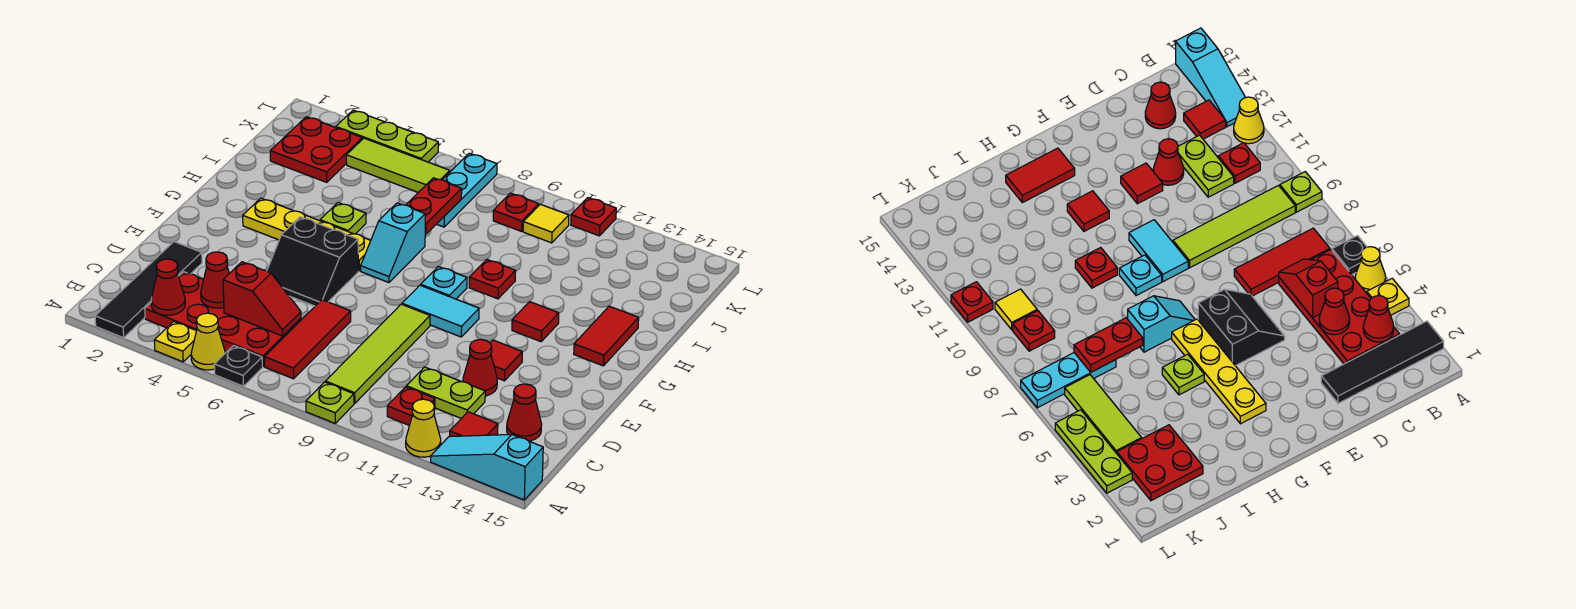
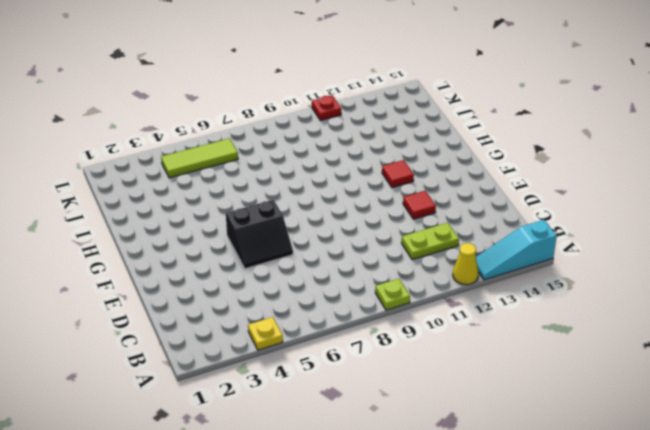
none -> black tile A2:D2 level 1
none -> yellow cone A5 level 1
none -> black plate A6 level 1
none -> red plate B3:C6 level 1

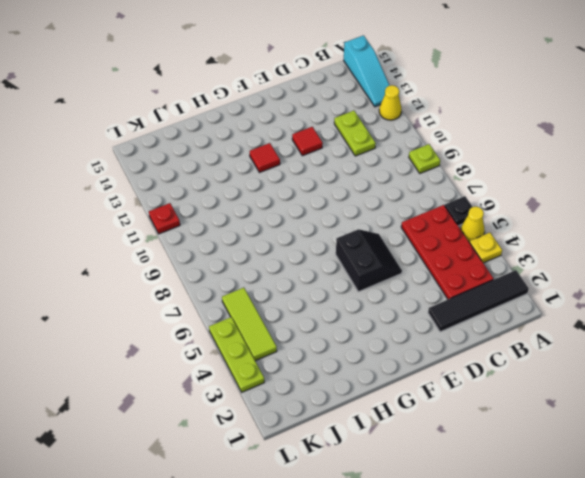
none -> red tile B7:D7 level 1
none -> lime tile B9:E9 level 1
none -> red plate B11 level 1
none -> red tile B13 level 1

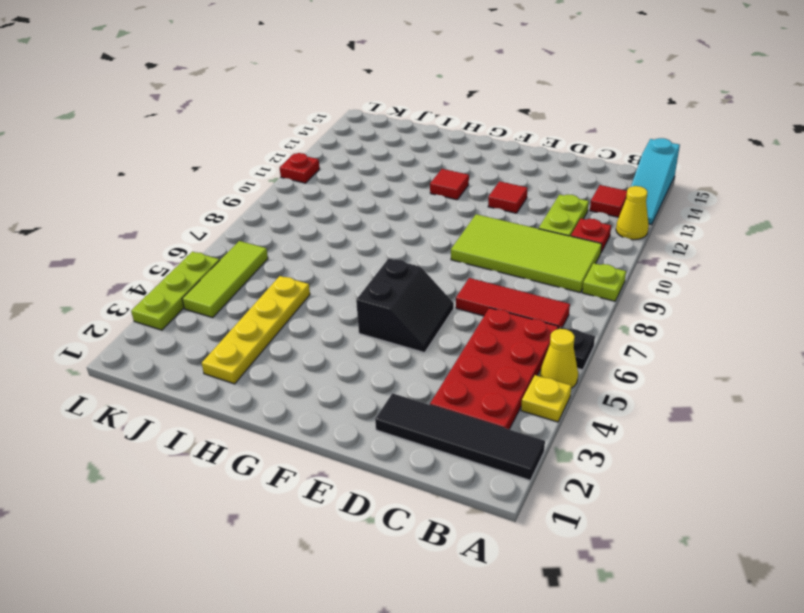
lime tile B9:E10 level 1 -> lime tile B9:E9 level 1
yellow plate I2:I5 level 1 -> yellow plate G3:G6 level 1
none -> red cone C14 level 1
none -> red cone D12 level 1
none -> cyan tile F9:F10 level 1
none -> cyan slope G7:H7 level 1 top H

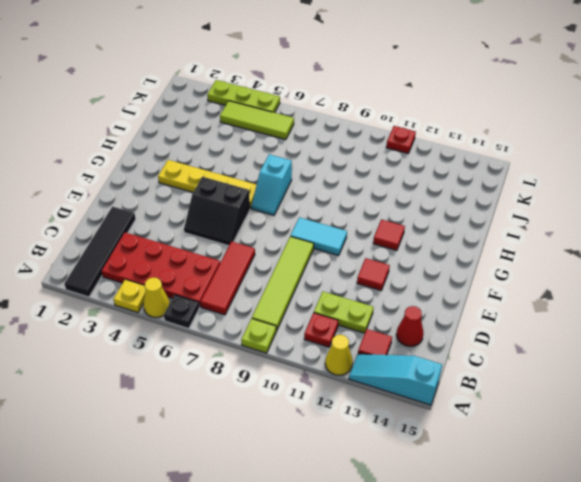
none -> red cone D12 level 1
none -> cyan plate G9 level 1
none -> red tile G14:H14 level 1
none -> lime plate H5 level 1

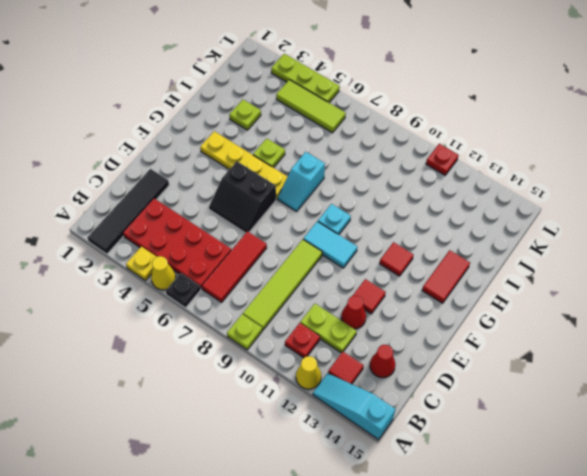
lime plate I3 level 1 -> none
none -> red plate H10 level 1
none -> red plate J2:K3 level 1
none -> cyan plate J7:L7 level 1
none -> red plate K9 level 1

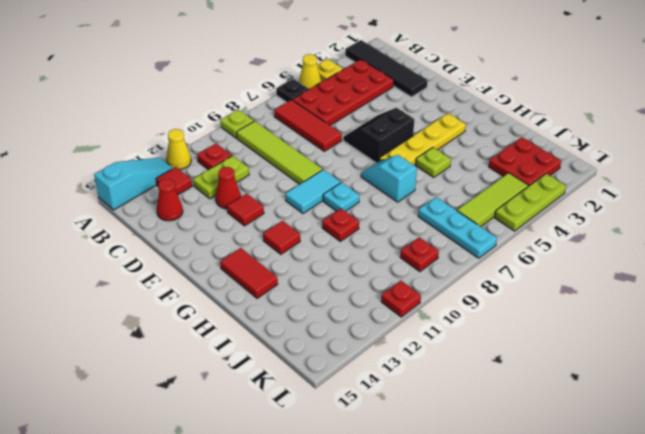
none -> yellow tile K10 level 1
none -> red cone B3 level 2
none -> red cone C4 level 2
none -> red slope C5:C6 level 2 top 5

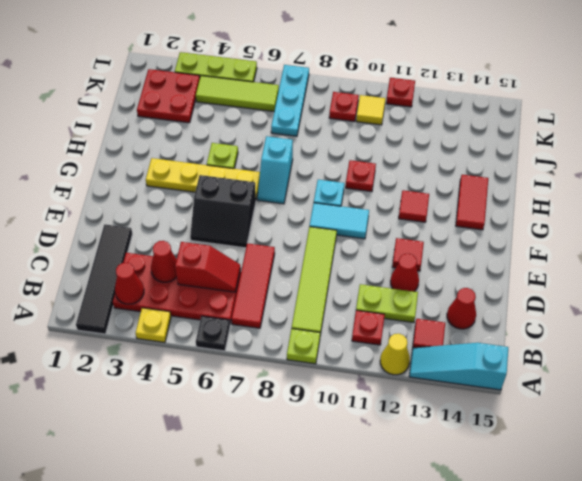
none -> yellow cone A5 level 1
none -> red plate I7:J7 level 2

